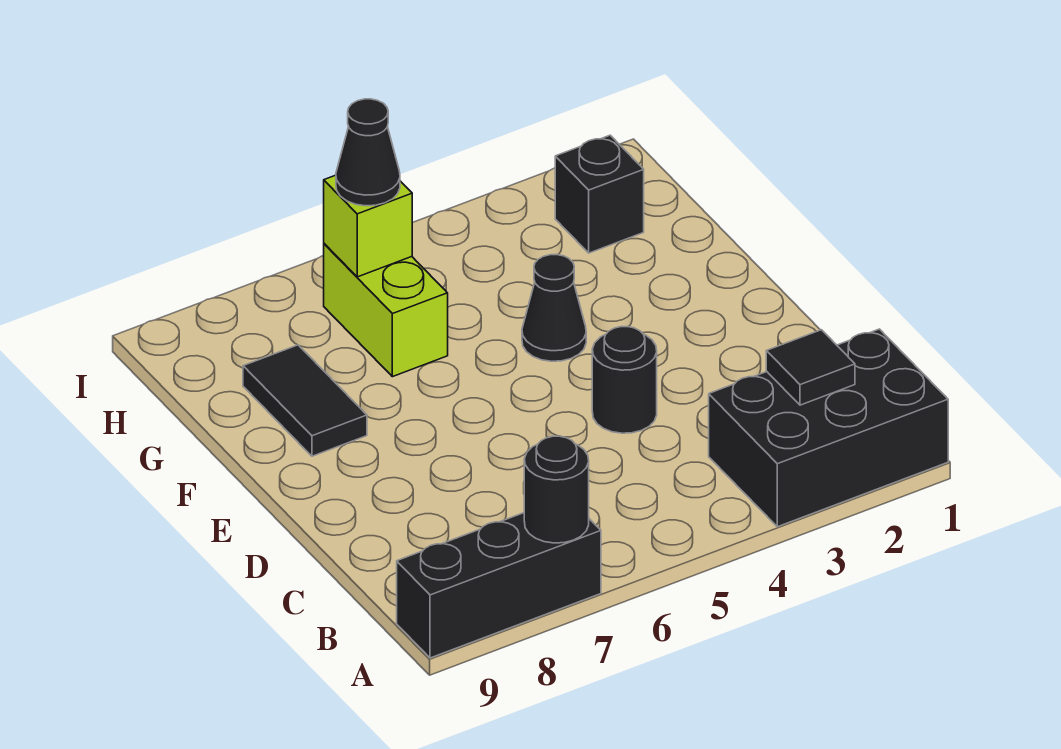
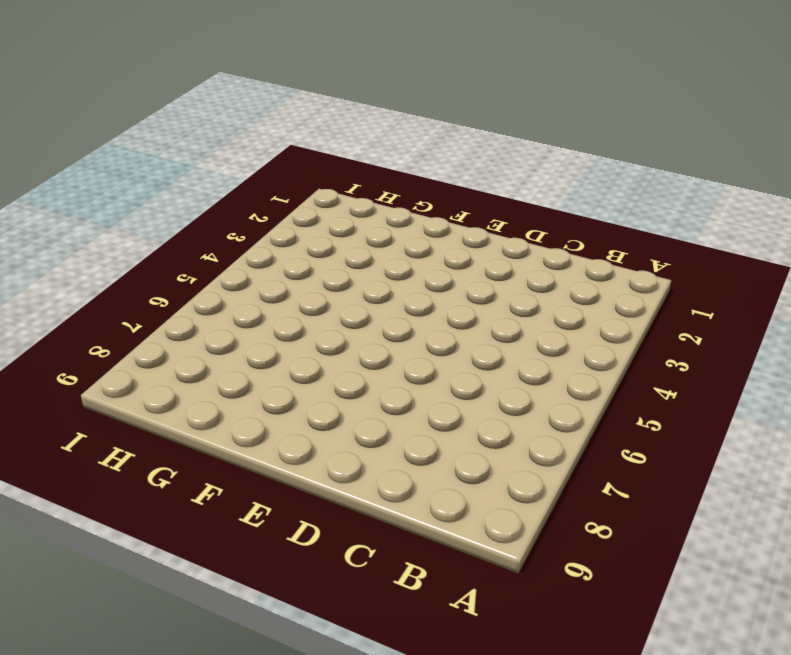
none -> black brick A1:B3 level 1
none -> black brick A7:A9 level 1

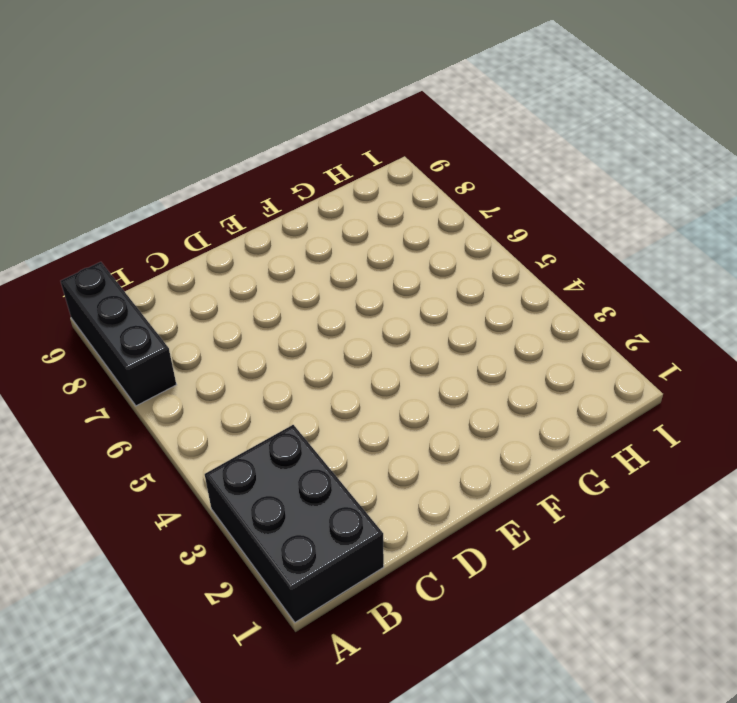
none -> black round brick D4 level 1
none -> black cone F4 level 1

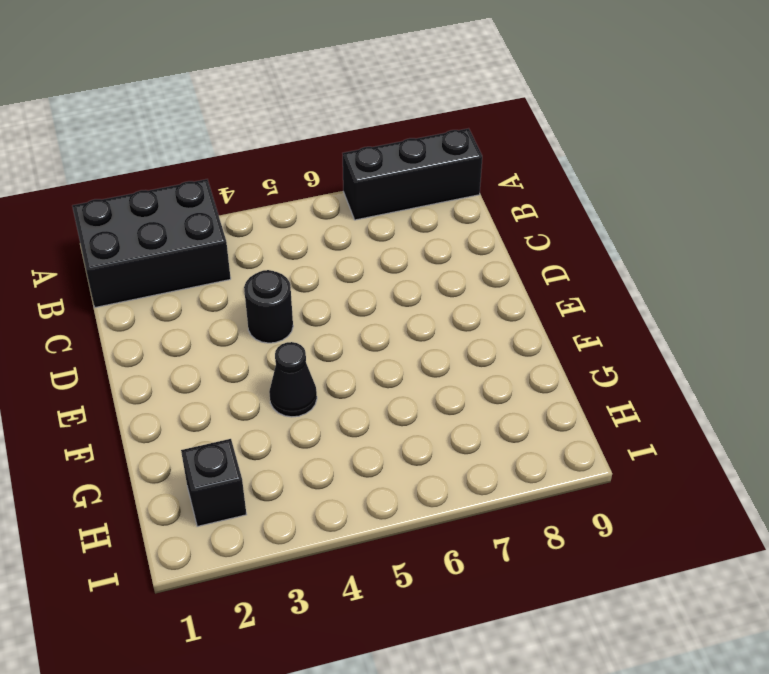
none -> black tile F8:G8 level 1
none -> lime brick G6:H6 level 1

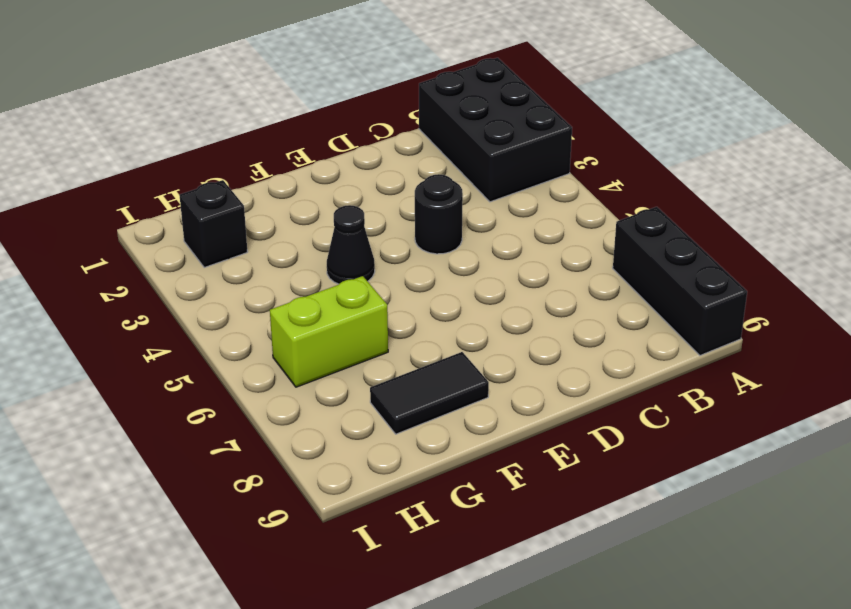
none -> black round brick A7 level 2
none -> black tile B2 level 2

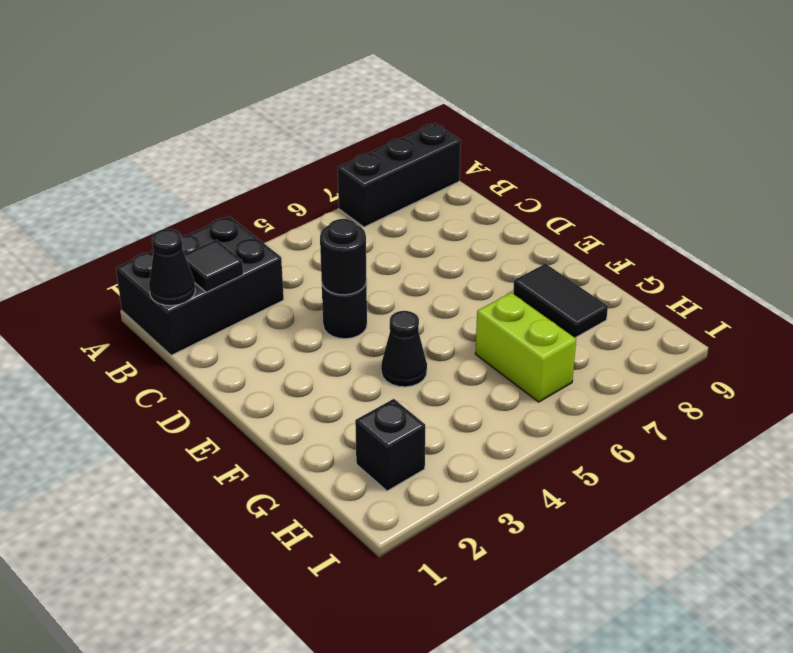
black cone B1 level 2 -> black cone H6 level 3
black round brick D4 level 2 -> black round brick A7 level 2
none -> lime brick H6 level 2

